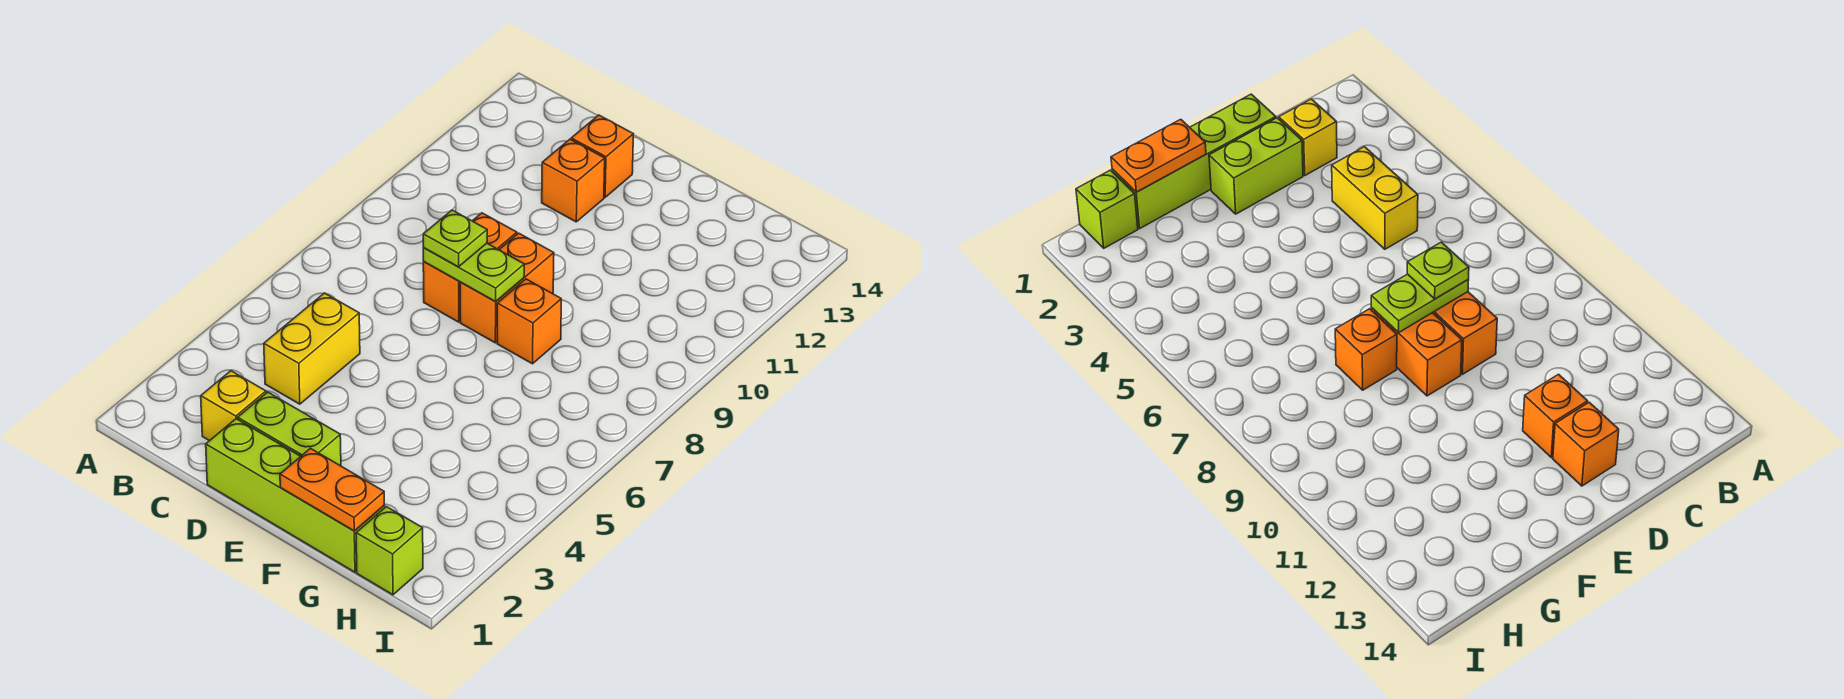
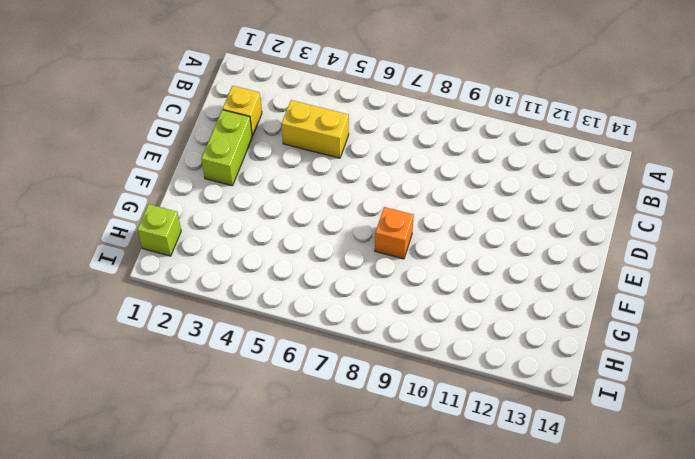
none -> lime brick D1:G1 level 1
none -> orange brick D8:D9 level 1
none -> orange brick D12 level 1

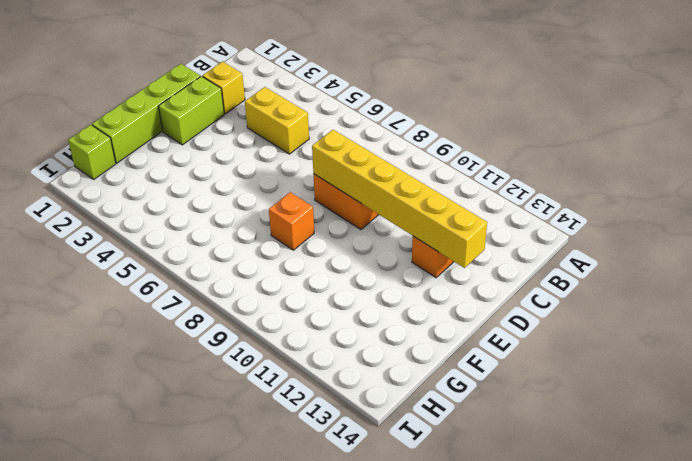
yellow brick D8:D13 level 2 -> lime plate D8:E8 level 2
none -> orange brick D13 level 1
none -> orange brick E8:E9 level 1
none -> orange plate F1:G1 level 2

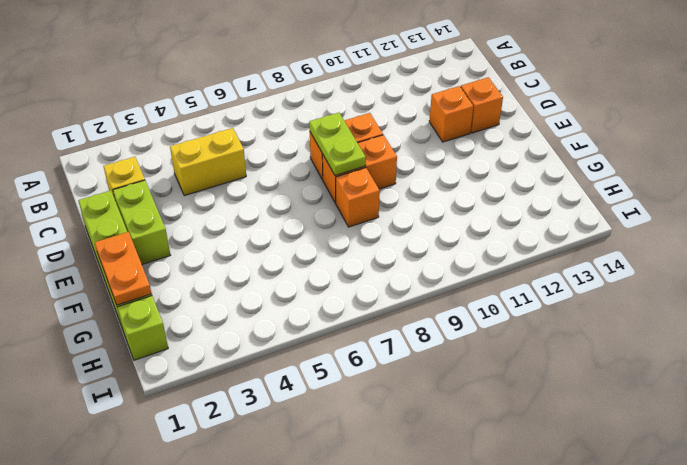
none -> lime plate D8 level 3

